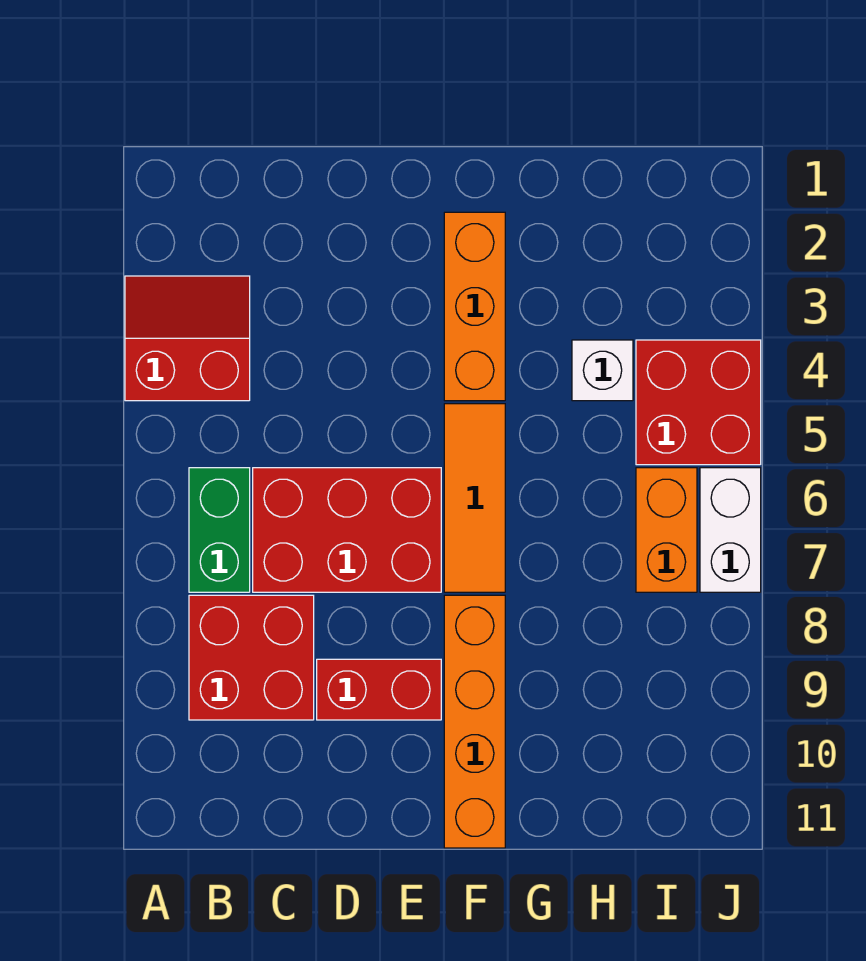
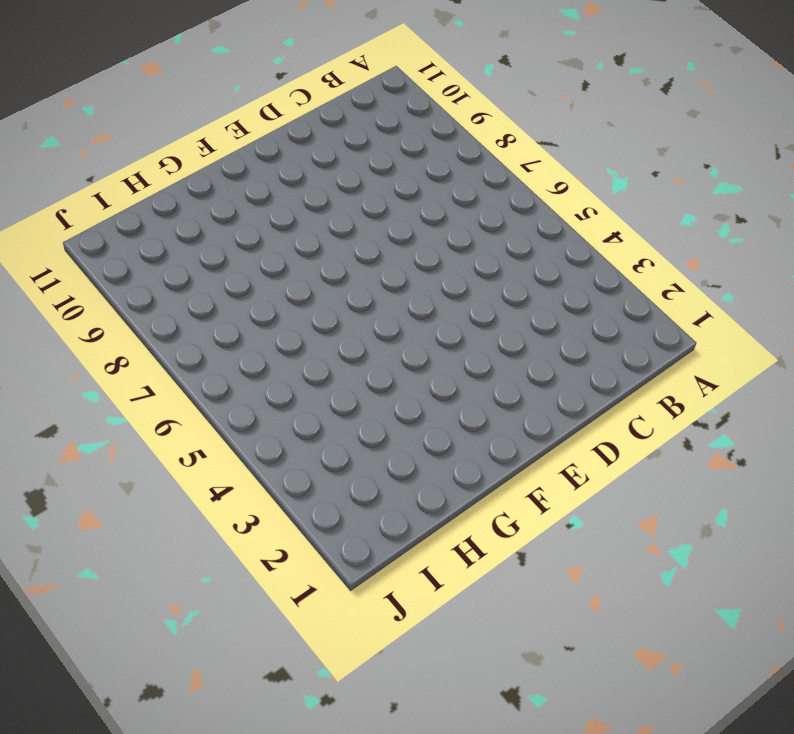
none -> red slope A3:B4 level 1 top 4
none -> green brick B6:B7 level 1
none -> red brick B8:C9 level 1

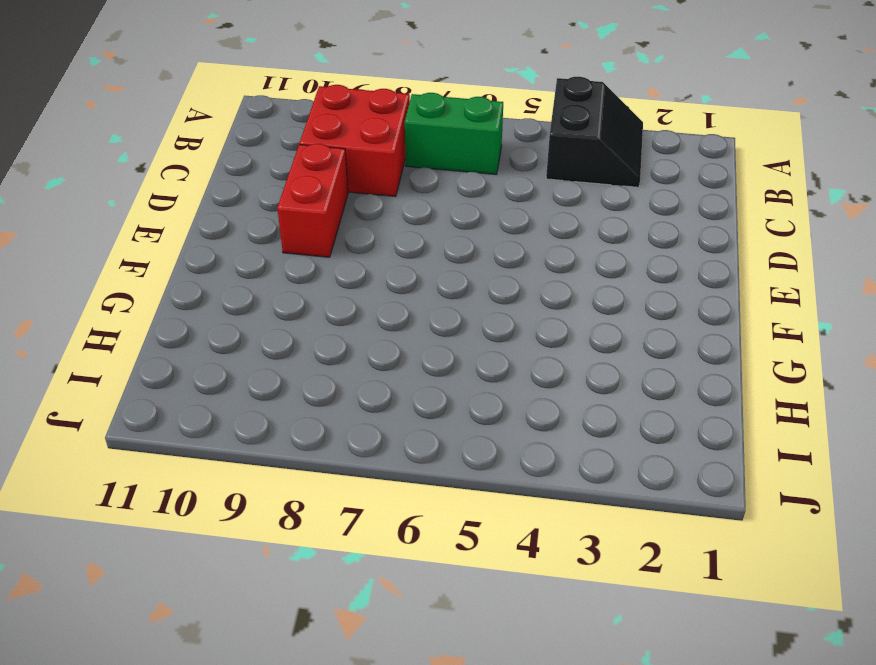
black slope A3:B4 level 1 top 4 -> red slope A3:B4 level 1 top 4
none -> red brick C6:E7 level 1
none -> orange brick F2:F4 level 1
none -> orange tile F5:F7 level 1

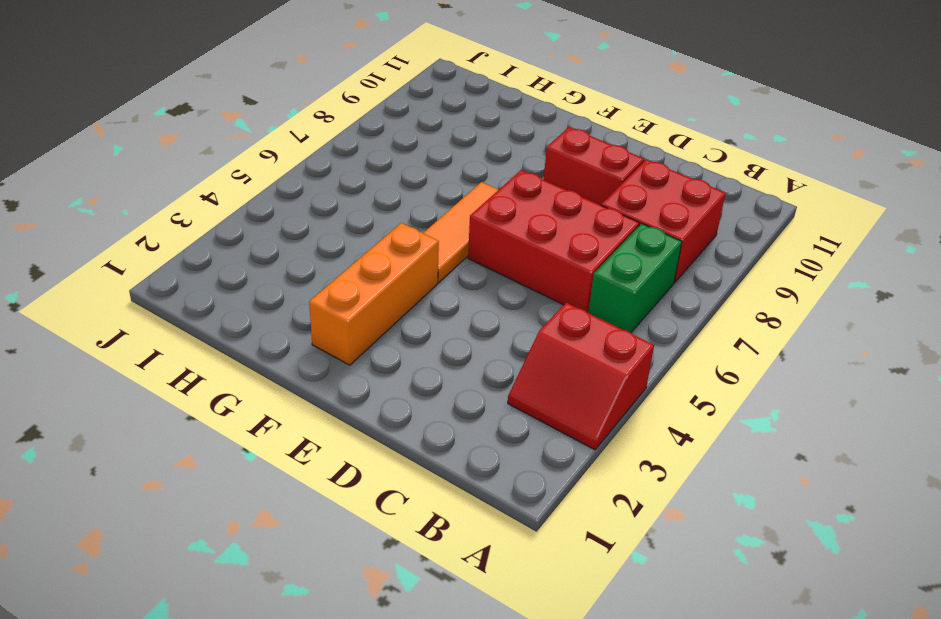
none -> orange brick F8:F11 level 1
none -> white brick H4 level 1
none -> red brick I4:J5 level 1

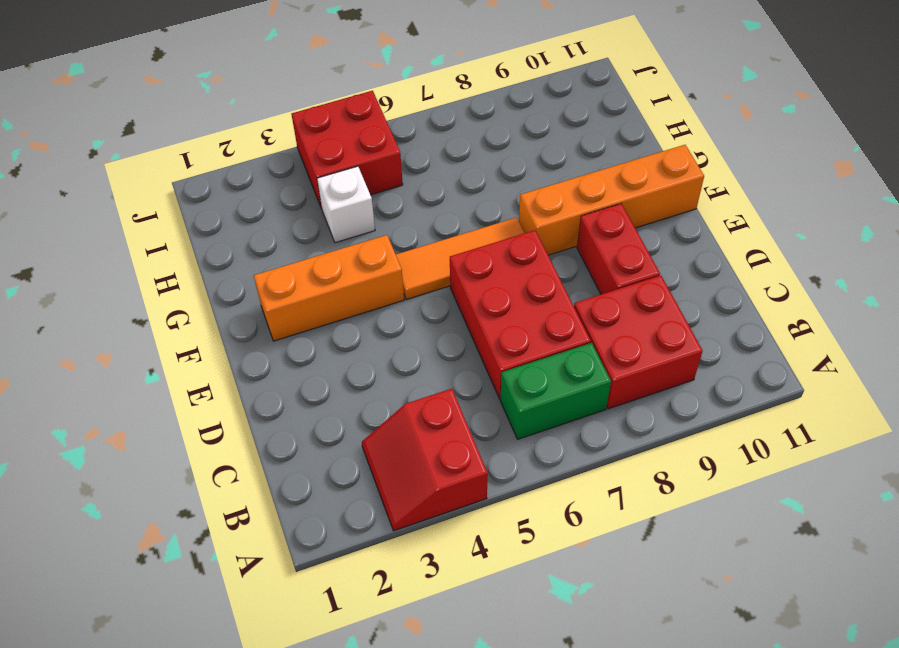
none -> orange brick I6:I7 level 1
none -> white brick J6:J7 level 1

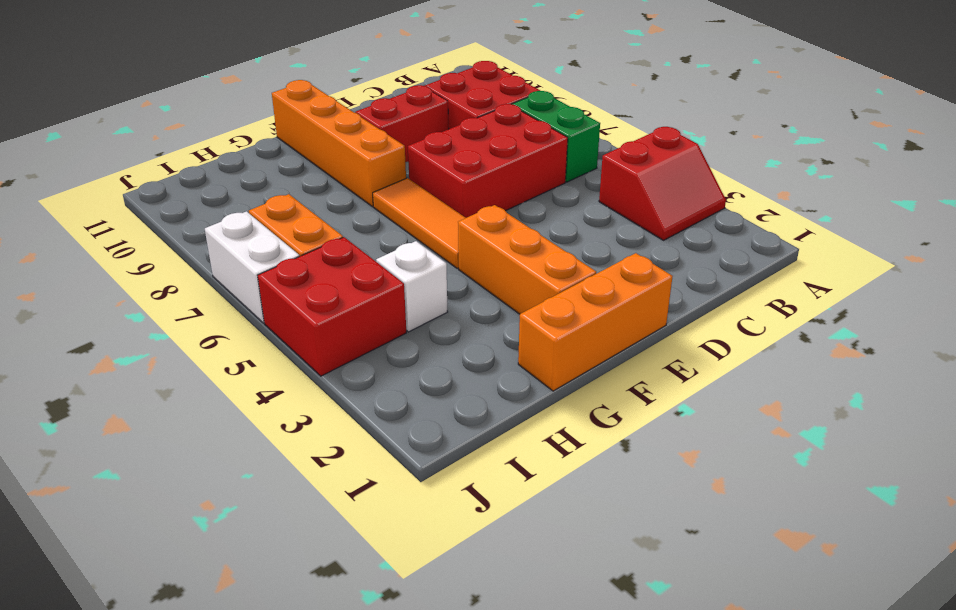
orange brick E1:G1 level 1 -> none

